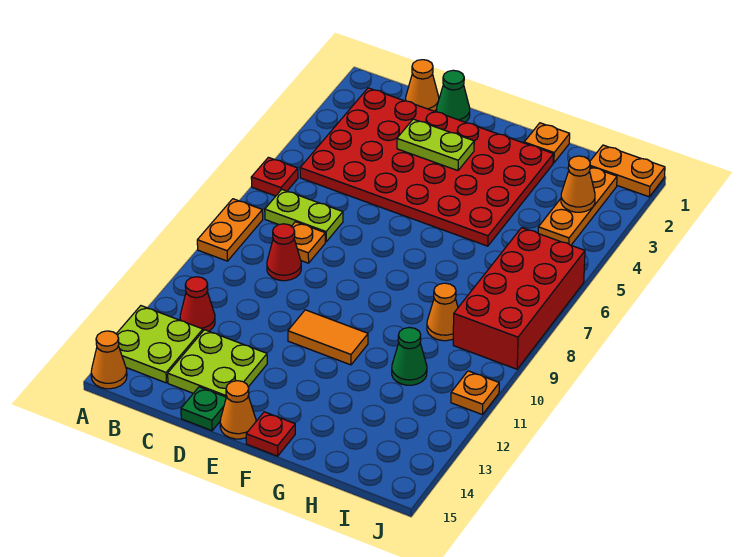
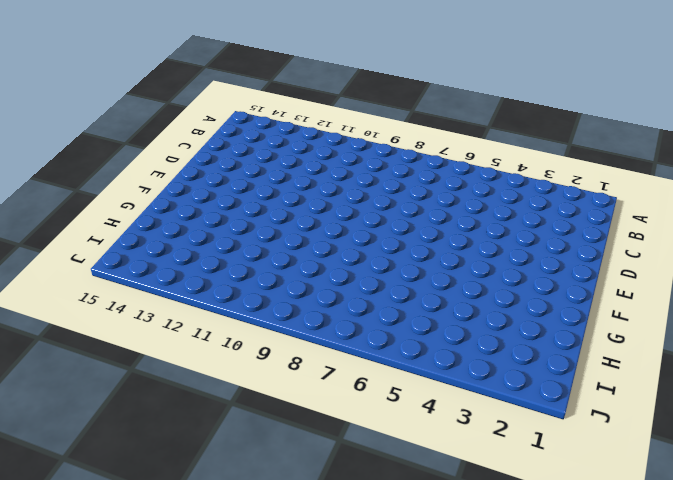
none -> red plate A6 level 1
none -> orange plate A8:A9 level 1
none -> lime plate A13:B14 level 1

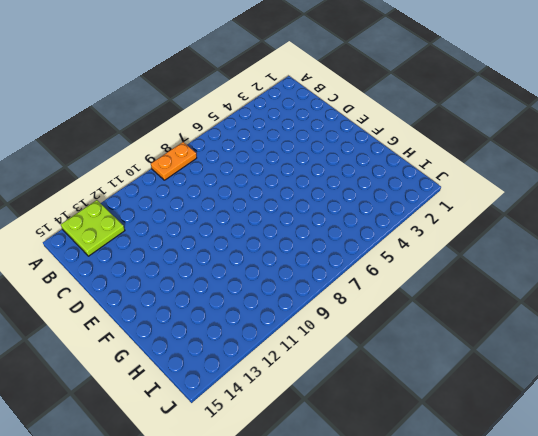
none -> red plate A6 level 1
none -> orange cone A15 level 1
none -> red plate B2:G5 level 1

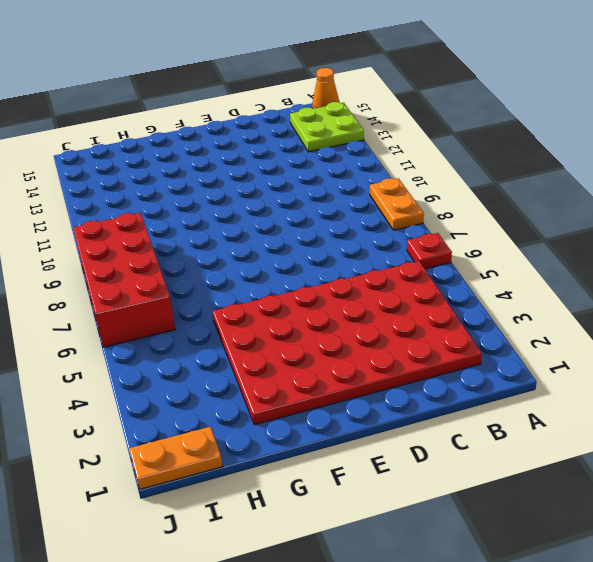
none -> lime plate B7:C7 level 1
none -> red cone B12 level 1
none -> orange cone C1 level 1

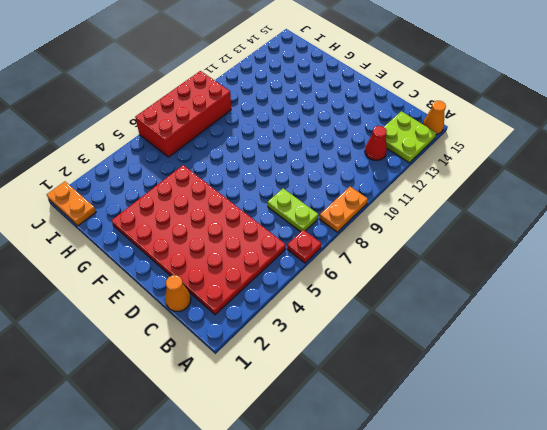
none -> orange plate C8 level 1
none -> red cone C9 level 1
none -> lime plate C13:D14 level 1

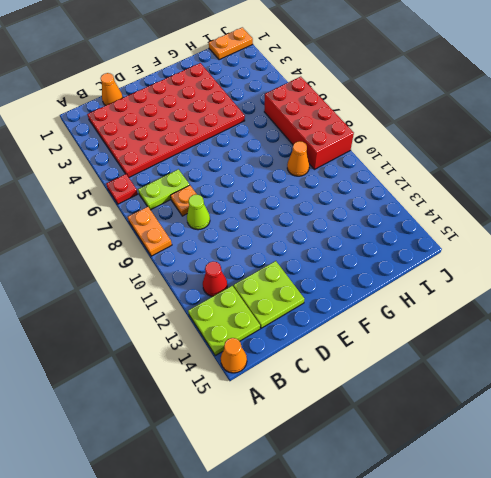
lime cone C9 level 1 -> red cone C9 level 1
none -> green cone D1 level 1
none -> green plate D15 level 1
none -> orange tile E11:F11 level 1

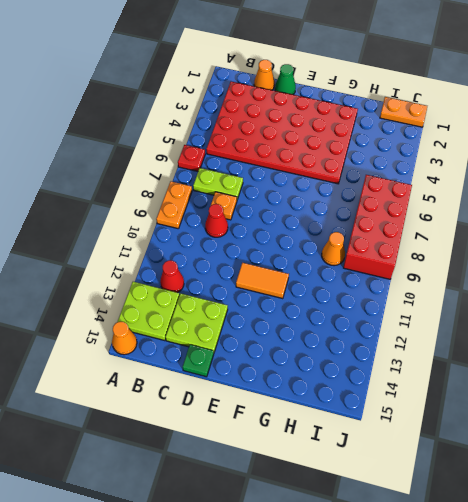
none -> orange cone E15 level 1
none -> red plate F15 level 1
none -> orange plate G1 level 1

